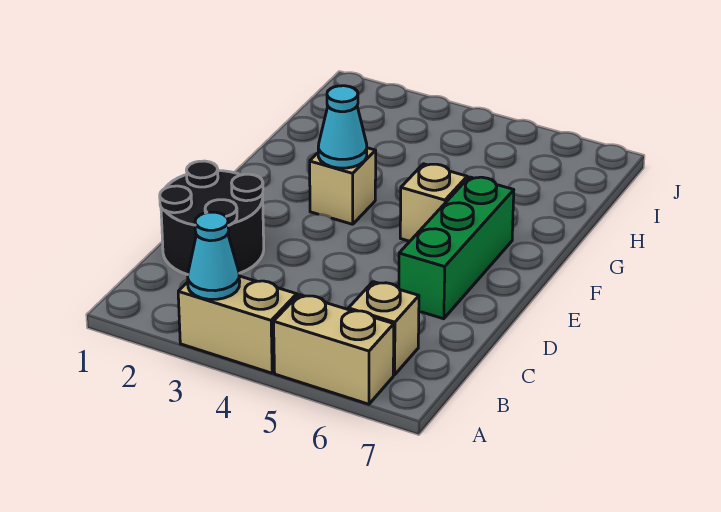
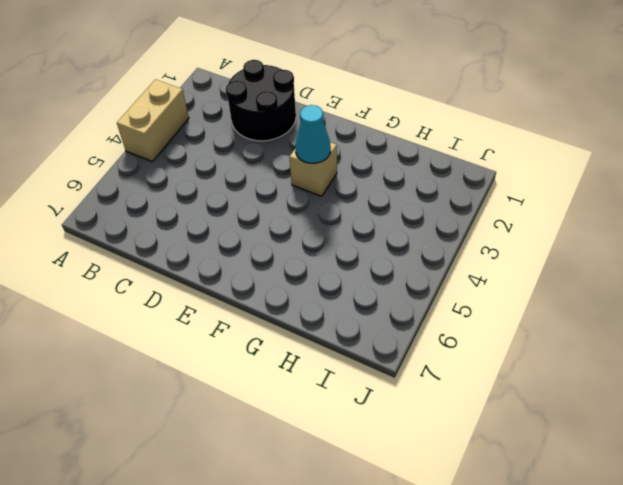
none -> tan brick A5:A6 level 1
none -> tan brick B6 level 1

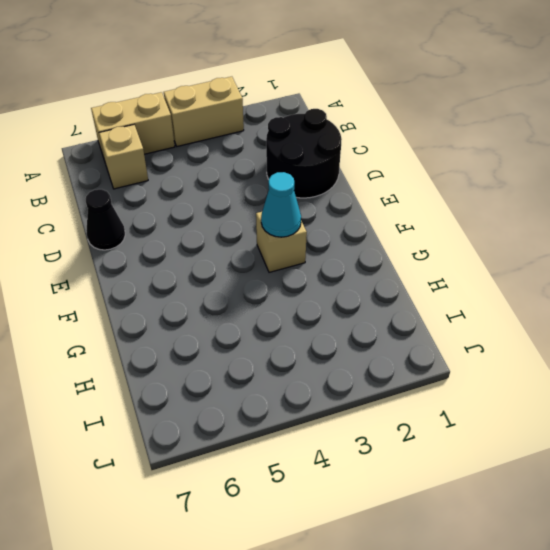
black cone D7 level 1 -> none
none -> green brick D6:F6 level 1
none -> tan brick F5 level 1

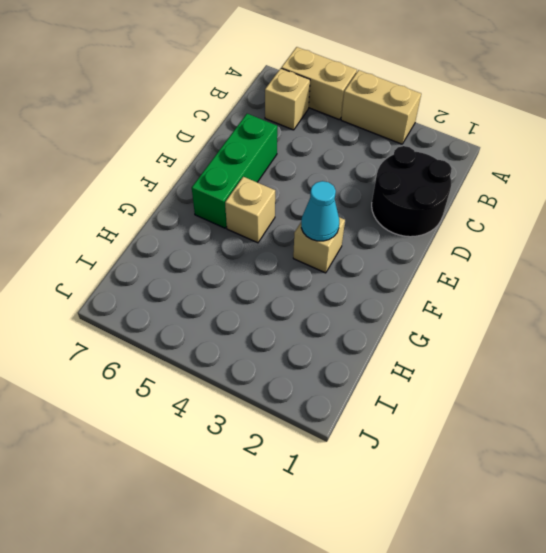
none -> cyan cone A3 level 2

